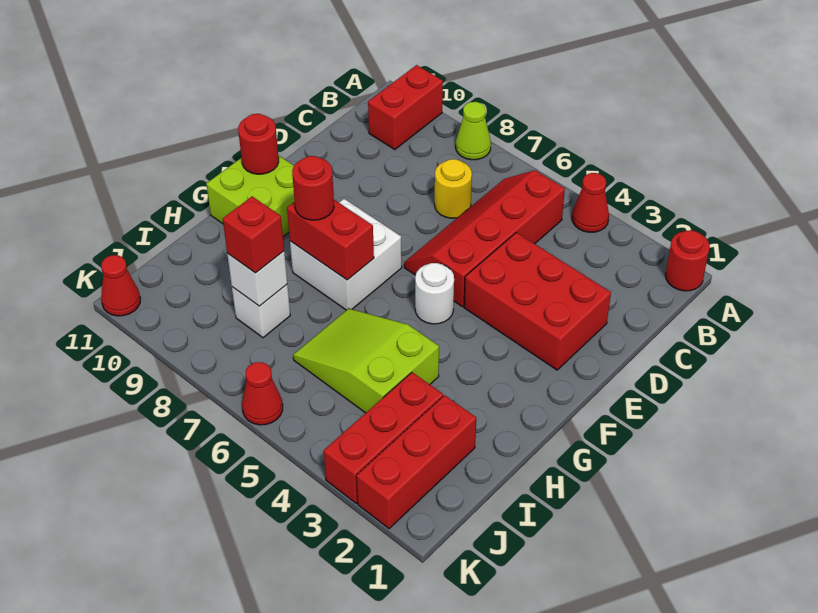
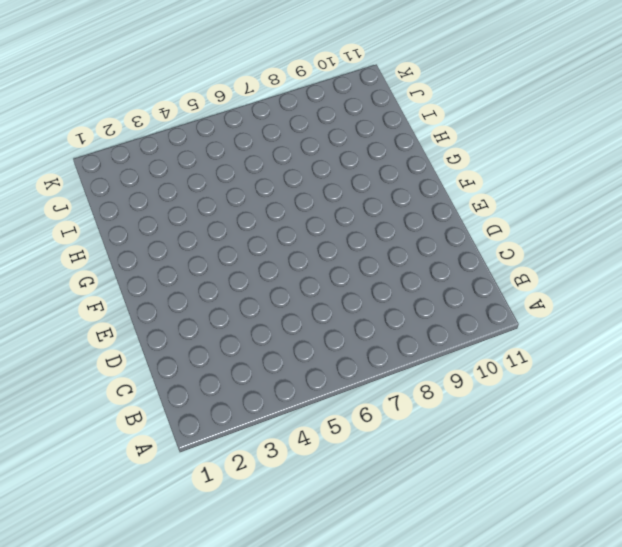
none -> red round brick A1 level 1
none -> red cone A4 level 1
none -> lime cone A8 level 1

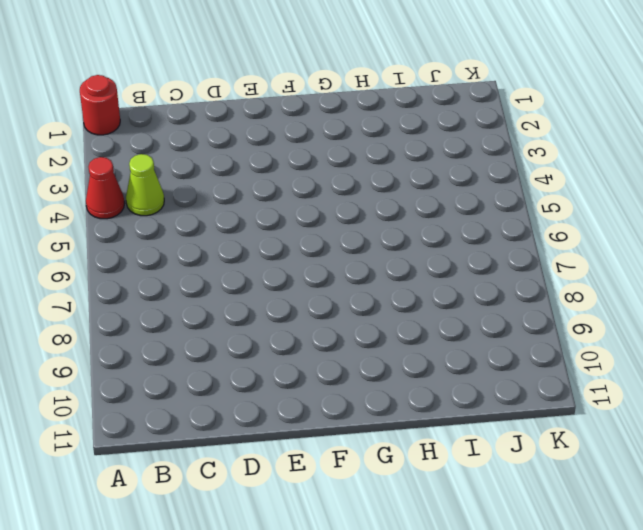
lime cone B4 level 1 -> lime cone A8 level 1
none -> red brick A10:B10 level 1
none -> red slope B5:E6 level 1 top 5
none -> yellow round brick C7 level 1

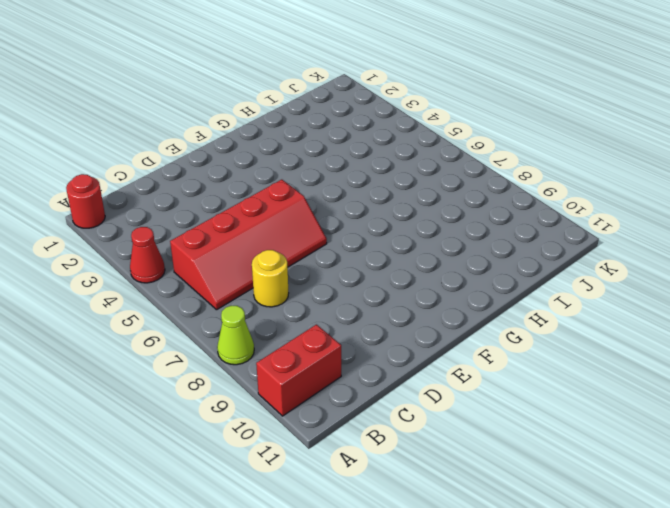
none -> red brick D2:E4 level 1
none -> white round brick F5 level 1
none -> white brick F7:G8 level 1

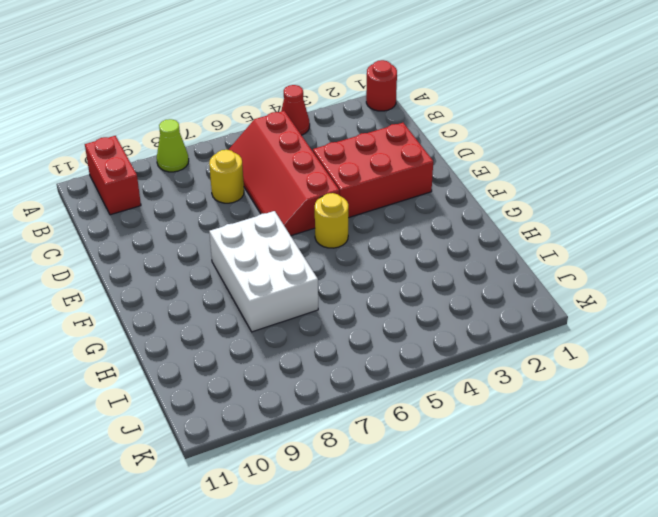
yellow round brick F5 level 1 -> white round brick F5 level 1
white brick F7:H8 level 1 -> white brick F7:G8 level 1
none -> lime brick F10:G11 level 1
none -> lime slope H4:I6 level 1 top 4
none -> red brick I2:K2 level 1

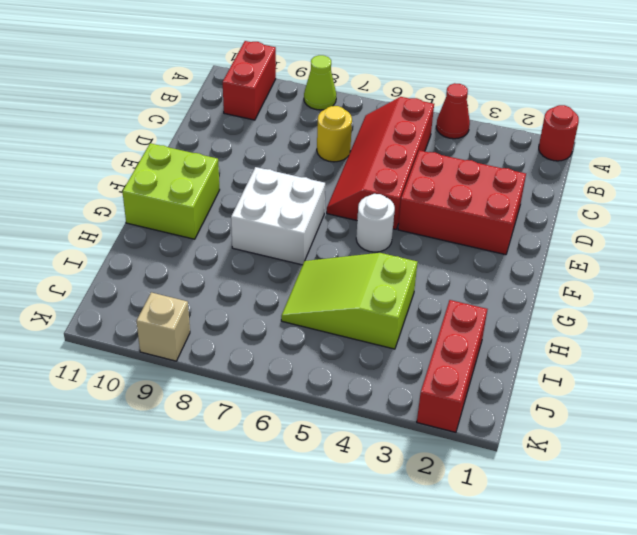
tan brick K9 level 1 -> none
none -> red brick I3:K3 level 1
none -> white brick I8 level 1
none -> red cone K6 level 1

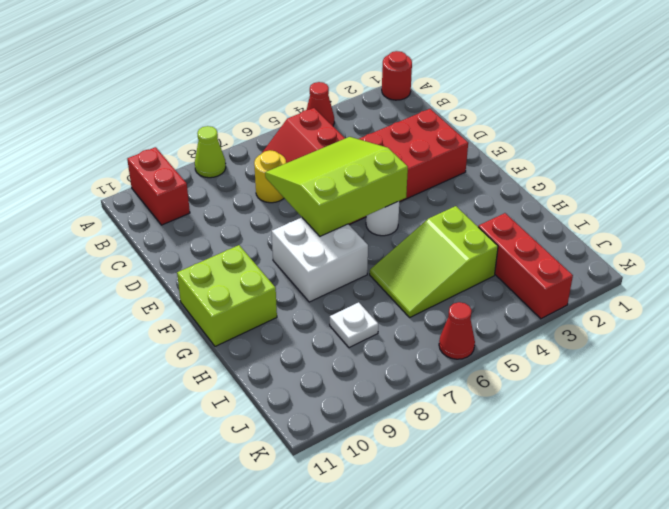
lime slope D5:F7 level 2 top F -> none
white plate I8 level 1 -> white brick I8 level 1
none -> red brick I2:K2 level 1
none -> red cone K11 level 1
none -> red round brick F11 level 2

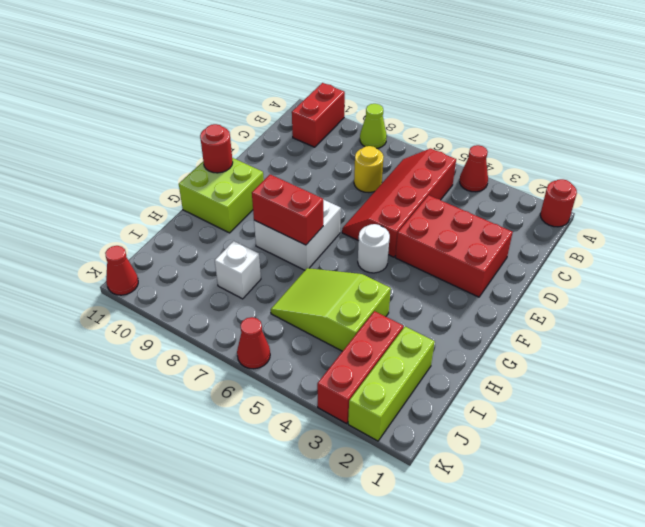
lime brick I2:K2 level 1 -> red brick I2:K2 level 1
none -> white brick I8 level 2
none -> red round brick G8 level 3
none -> red brick I8 level 3

